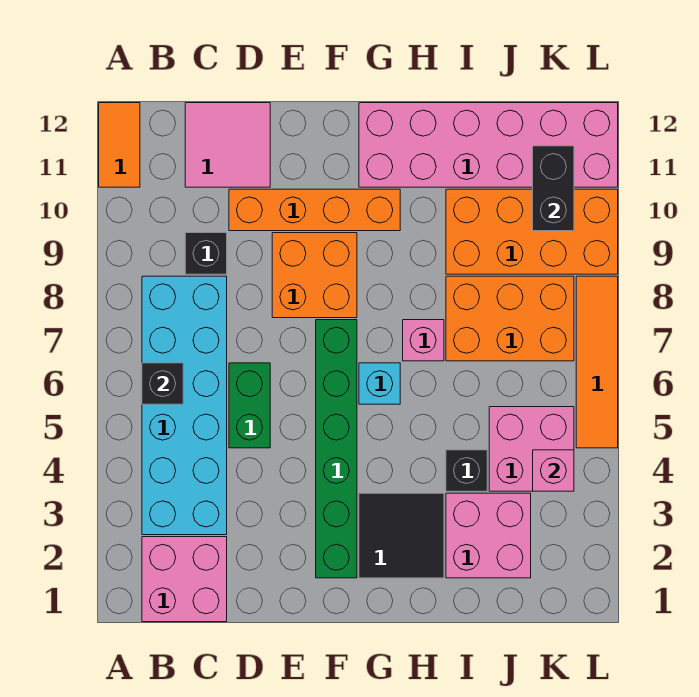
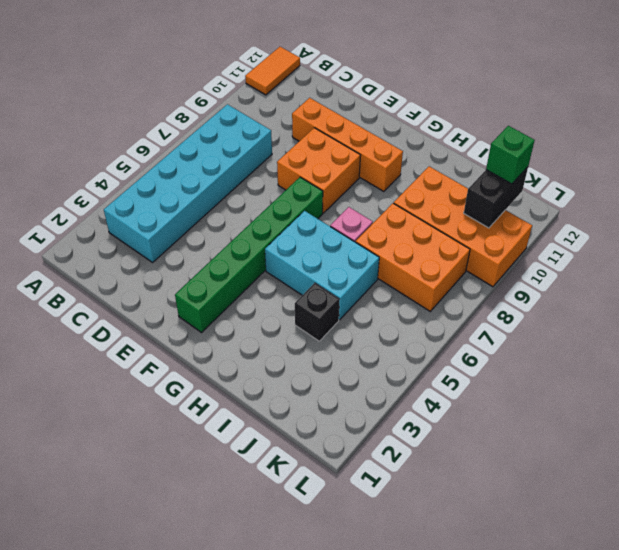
cyan brick G5:I6 level 1 -> cyan brick G6 level 1
green brick K11 level 3 -> none
none -> pink brick B1:C2 level 1
none -> black brick C9 level 1
none -> pink tile C11:D12 level 1

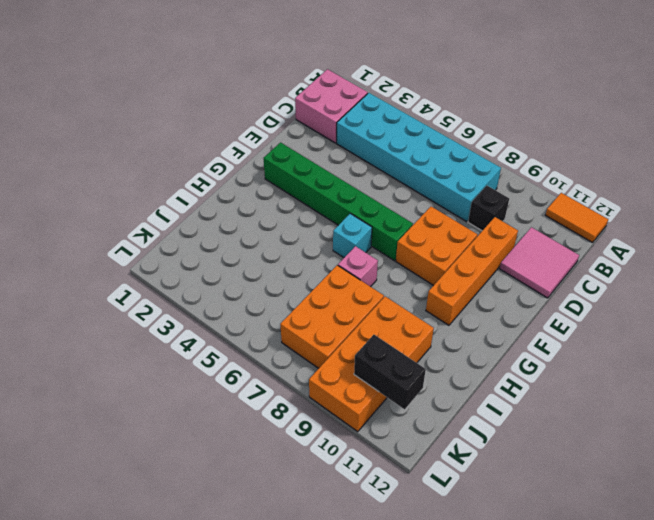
none -> green brick D5:D6 level 1
none -> black tile G2:H3 level 1
none -> pink brick G11:L12 level 1

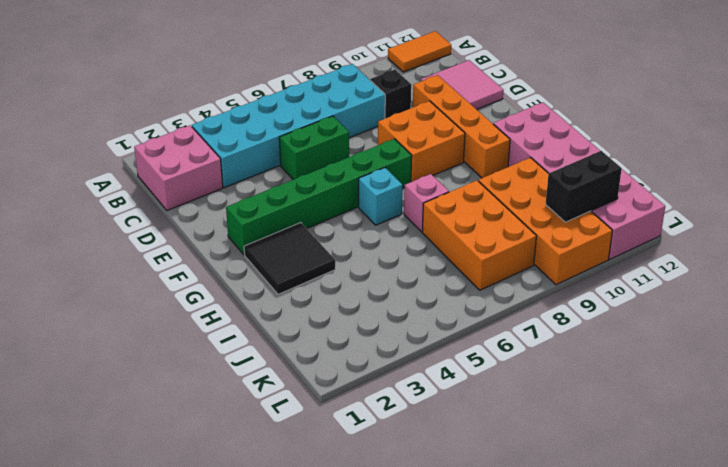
none -> pink brick I2:J3 level 1
none -> black brick I4 level 1
none -> pink brick J4:K5 level 1

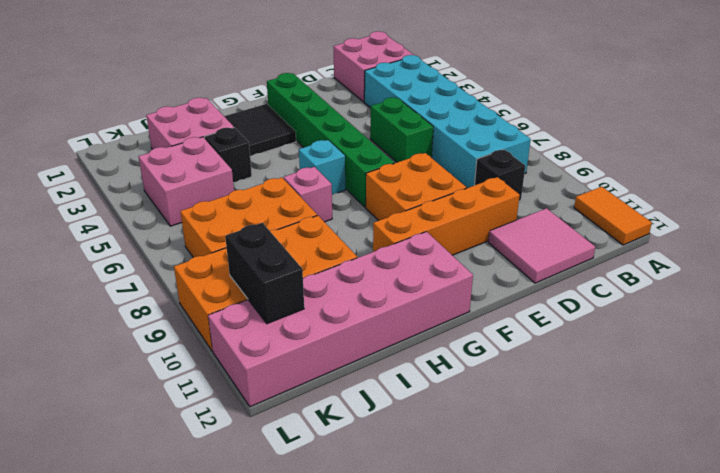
none -> orange tile L5:L8 level 1
none -> black brick B6 level 2
none -> pink brick K4 level 2

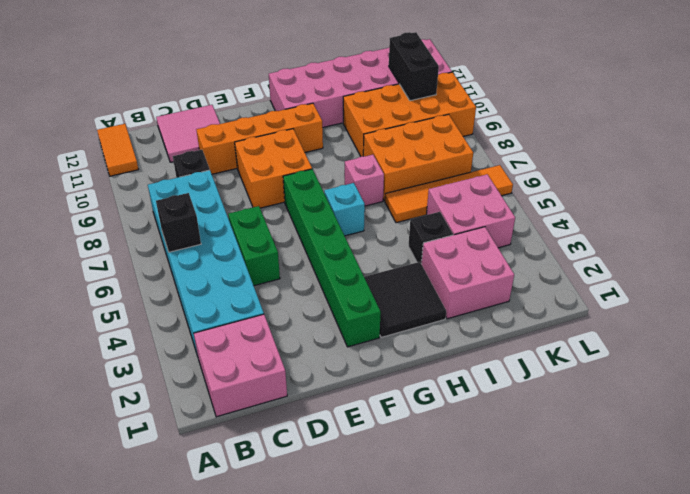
orange tile I6:L6 level 1 -> orange tile L5:L8 level 1
none -> pink brick K4 level 2

